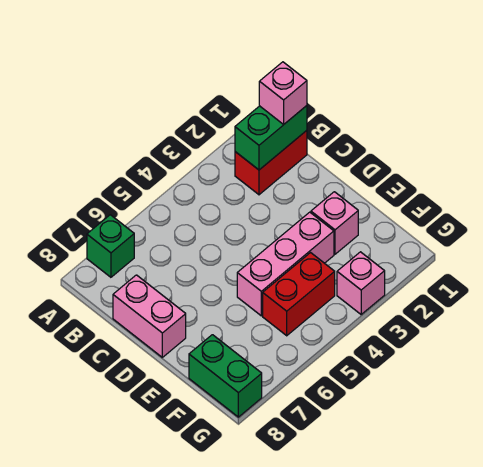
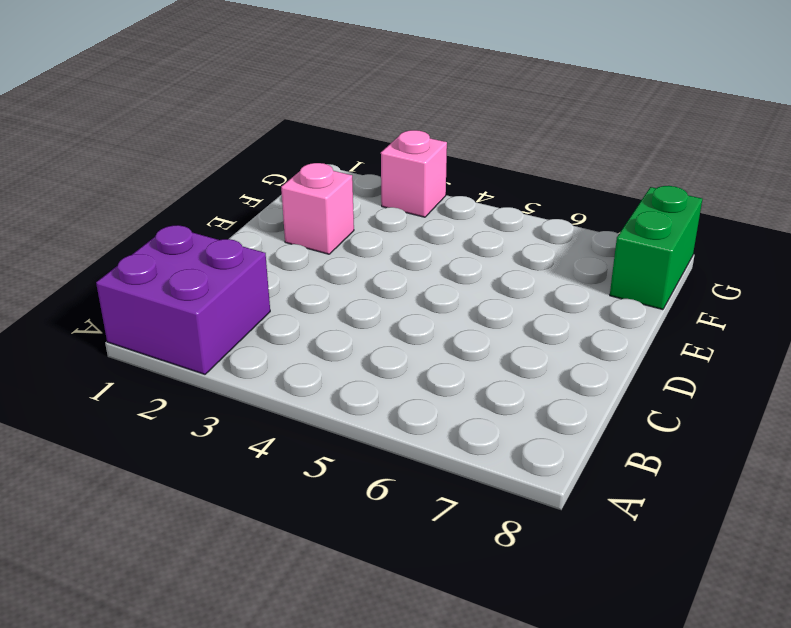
purple brick A1:B2 level 1 -> red brick B1:B2 level 1
none -> green brick A7 level 1
none -> pink brick C8:D8 level 1

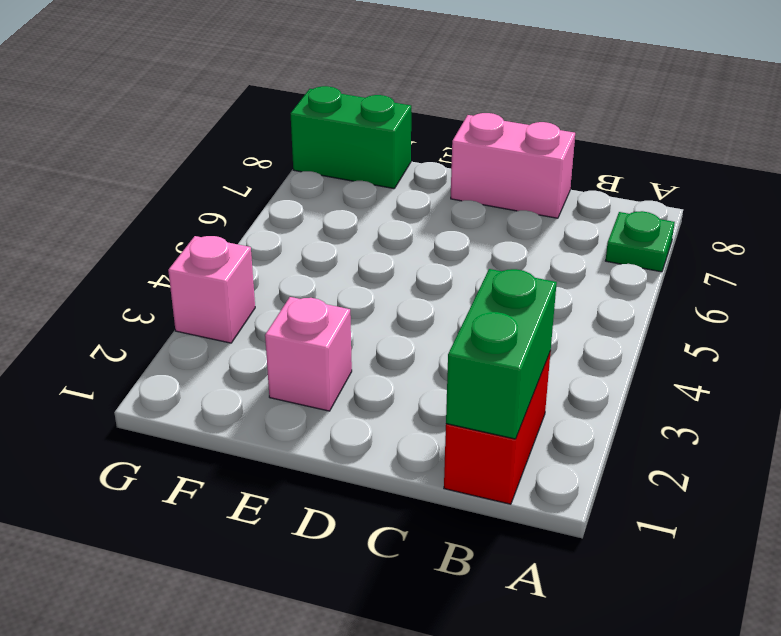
green plate A7 level 1 -> green brick A7 level 1
none -> pink brick E3:E5 level 1
none -> red brick F4:F5 level 1

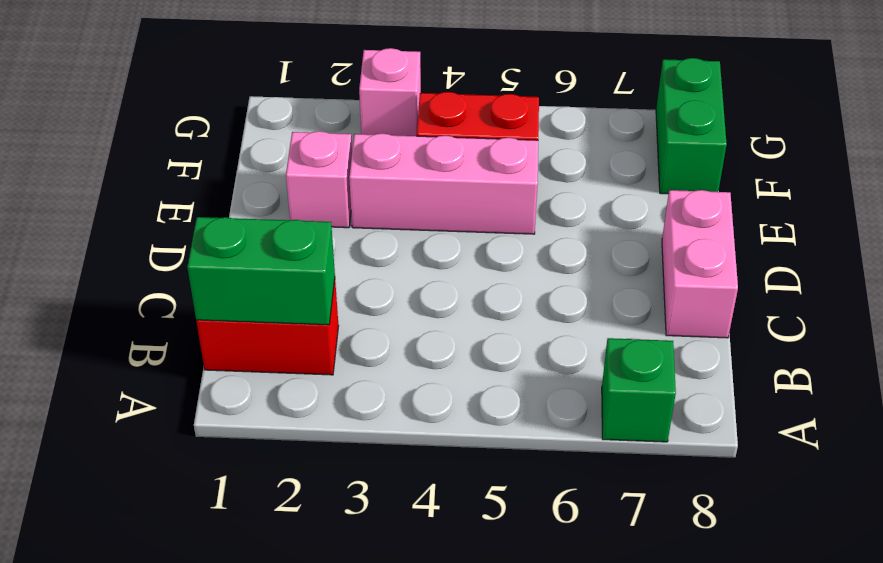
none -> pink brick B1 level 3

